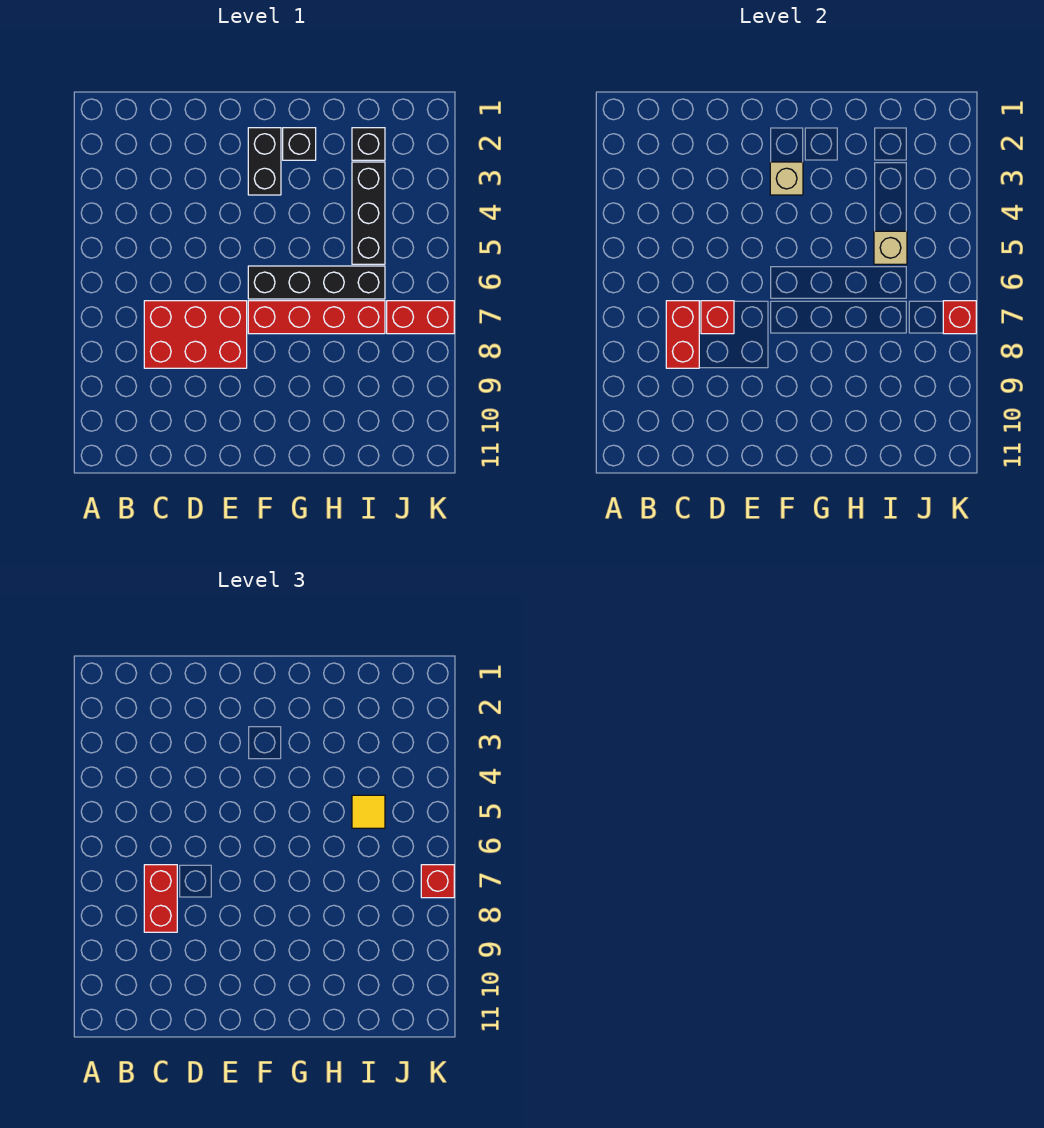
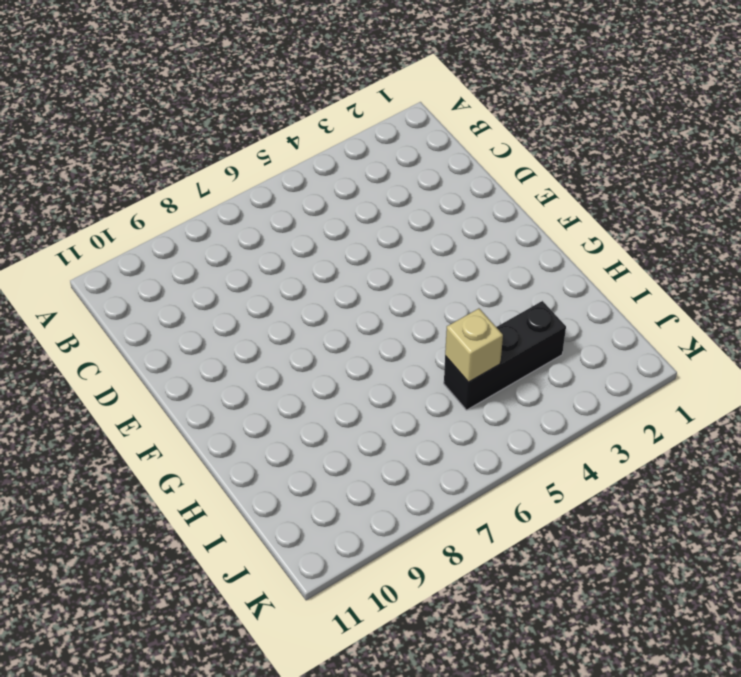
none -> red brick C7:E8 level 1
none -> black brick F2:F3 level 1
none -> black brick F6:I6 level 1

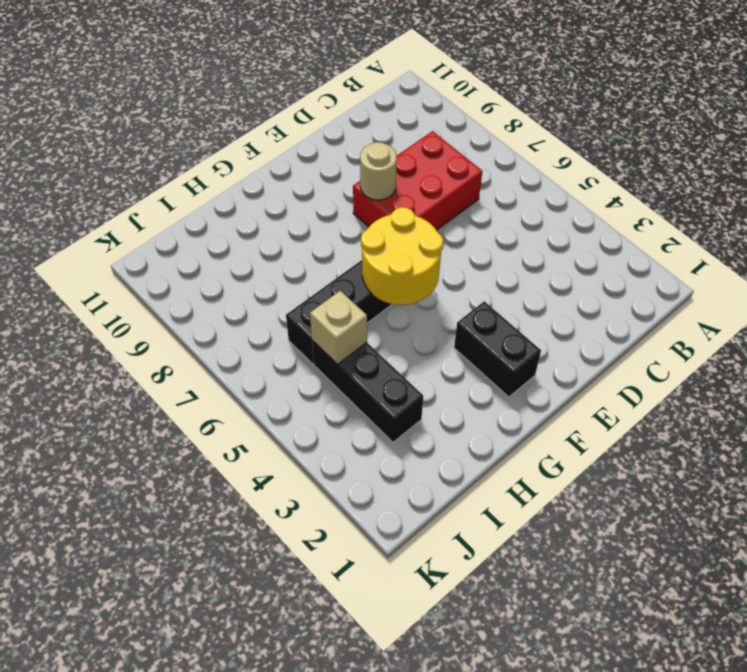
tan round brick E8 level 2 -> none
yellow round brick F5:G6 level 2 -> none
none -> red brick F7:I7 level 1
none -> black brick G2 level 1
none -> black brick I2 level 1

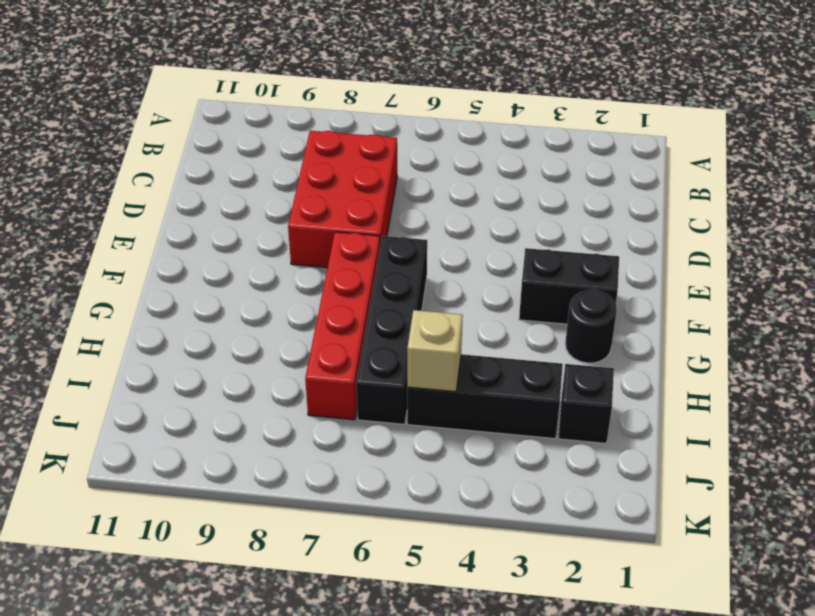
black round brick G2 level 1 -> black brick G2 level 1
none -> red brick J7:K7 level 1
none -> red brick C7:C8 level 2
none -> red brick D7 level 2

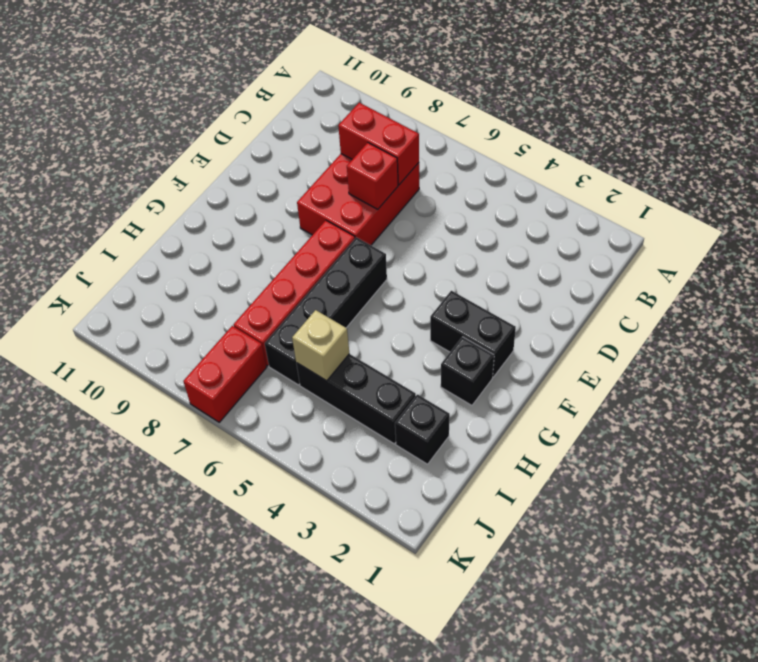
none -> tan brick F3 level 2
none -> red brick K7 level 2
none -> red brick C7:C8 level 3

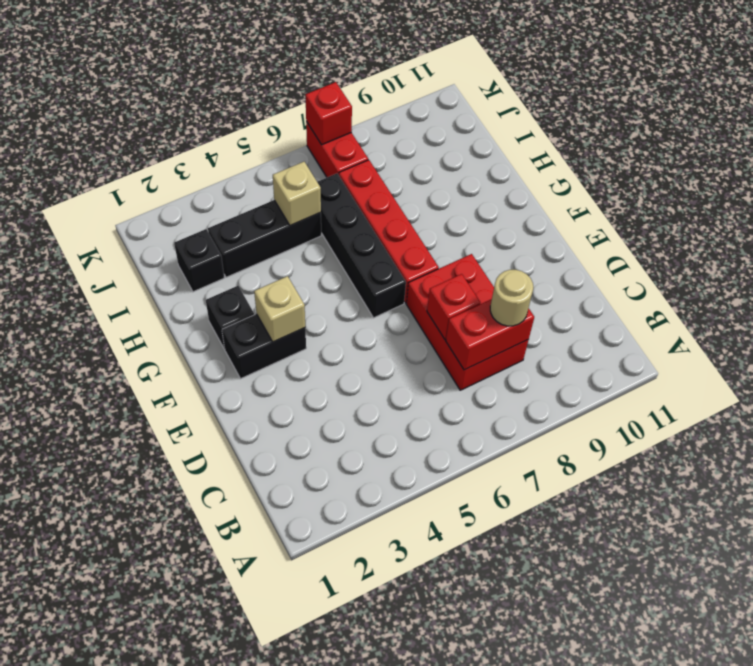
tan round brick C8 level 3 -> red brick C7:C8 level 3
none -> yellow tile I5 level 3
none -> red brick K7 level 3

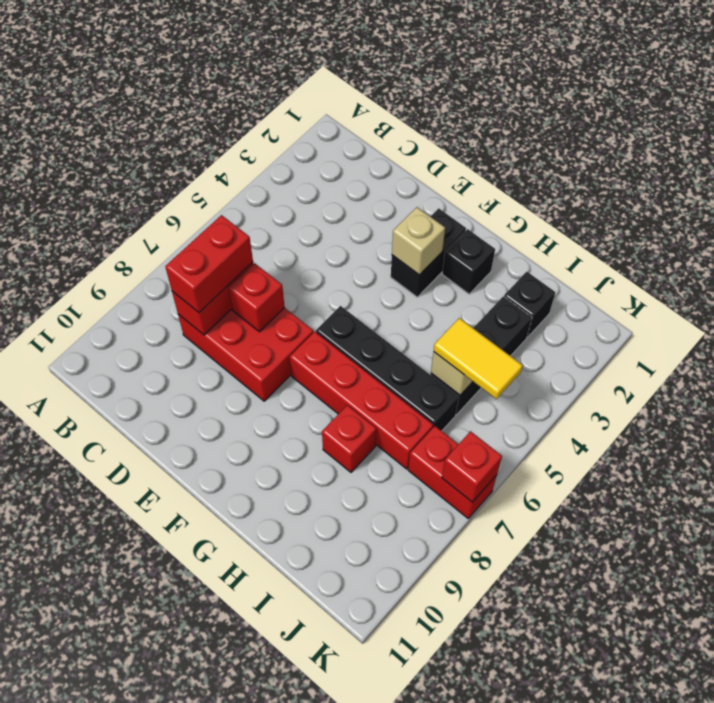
red brick H8 level 1 -> red brick K7 level 3
yellow tile I5:J5 level 3 -> yellow tile I5 level 3

